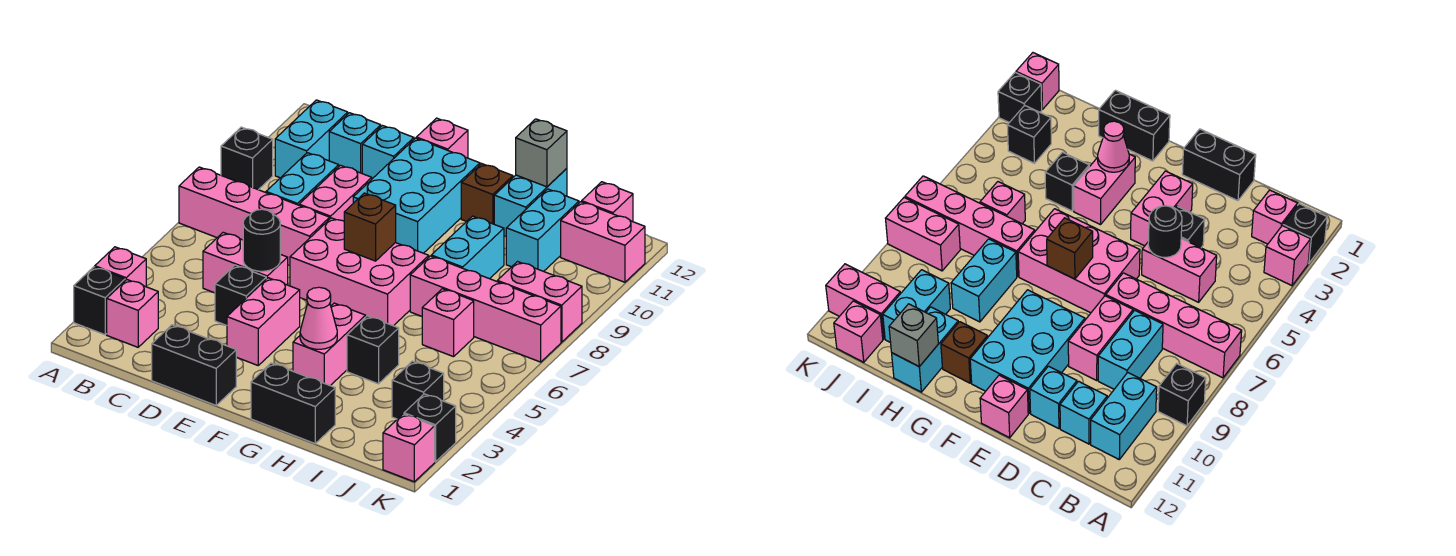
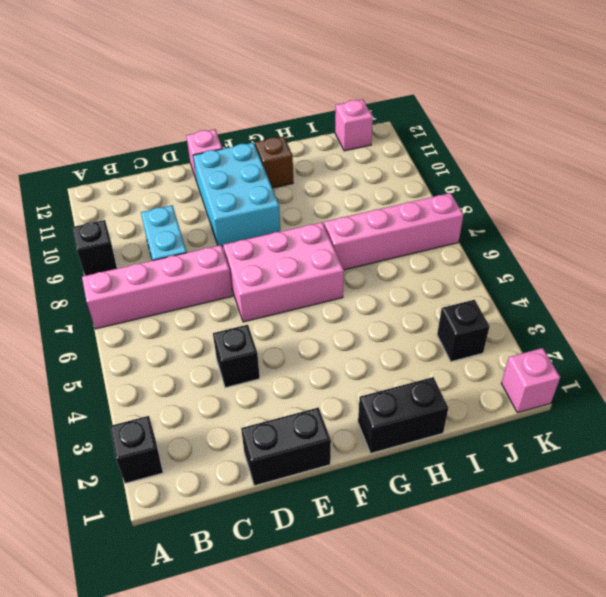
none -> pink brick A3 level 1
none -> pink brick B2 level 1
none -> cyan brick B10:B11 level 1
none -> pink brick C5:D5 level 1

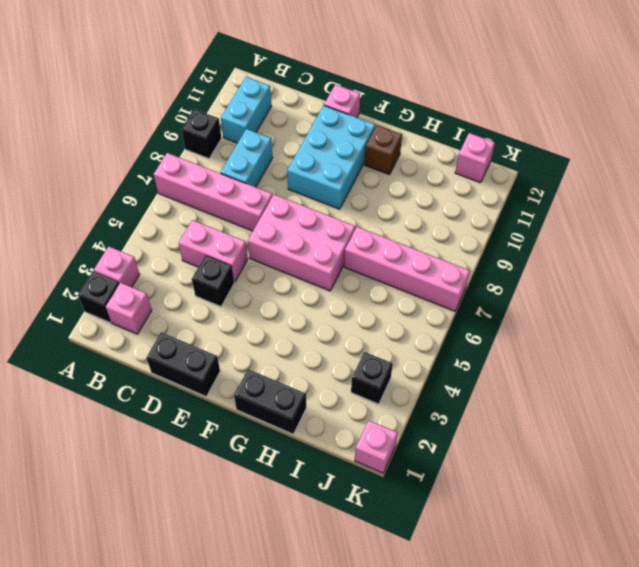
none -> cyan brick C11 level 1
none -> pink brick D8:D9 level 1
none -> cyan brick D11 level 1
none -> pink brick E3:E4 level 1

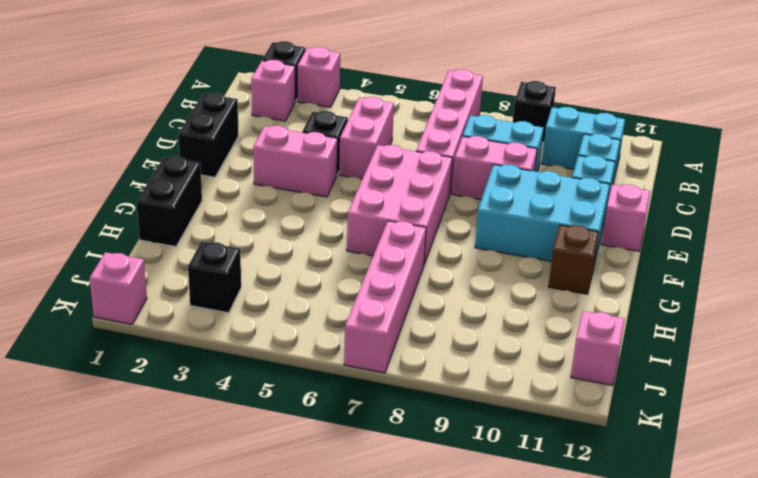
none -> pink brick G3:G4 level 1
none -> black brick H4 level 1
none -> cyan brick H8:H9 level 1
none -> cyan brick H11:H12 level 1

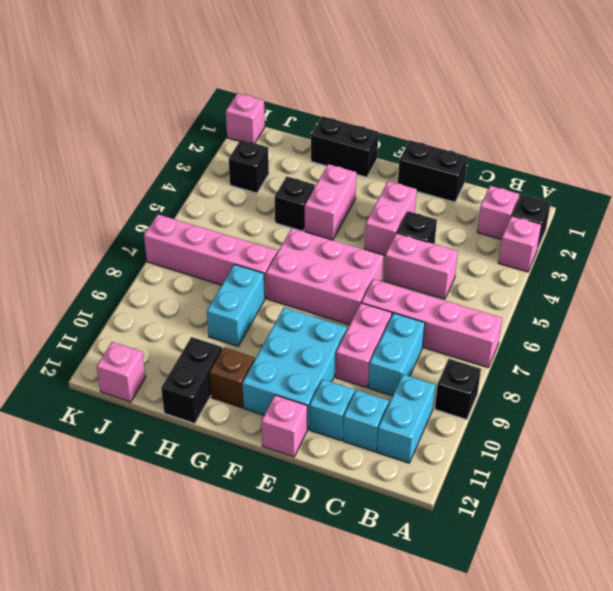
black brick H11:H12 level 1 -> cyan brick H11:H12 level 1
none -> pink brick I6 level 1
none -> cyan brick I10:I11 level 1
none -> pink brick J8:K8 level 1
none -> pink brick J11:K11 level 1

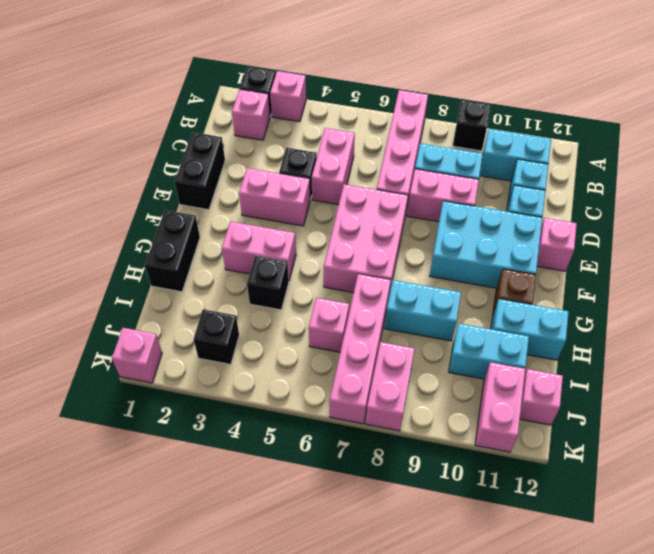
none -> black brick K2 level 1
none -> black round brick D5 level 2
none -> brown brick F7 level 2
none -> pink cone G3 level 2

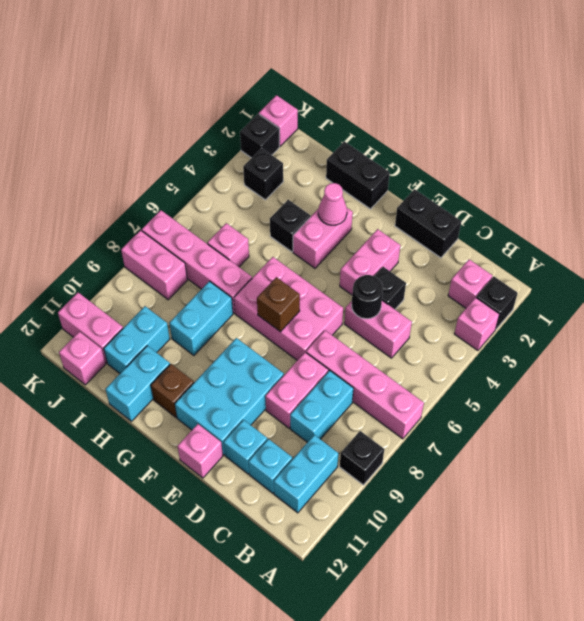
none -> grey brick H12 level 2

